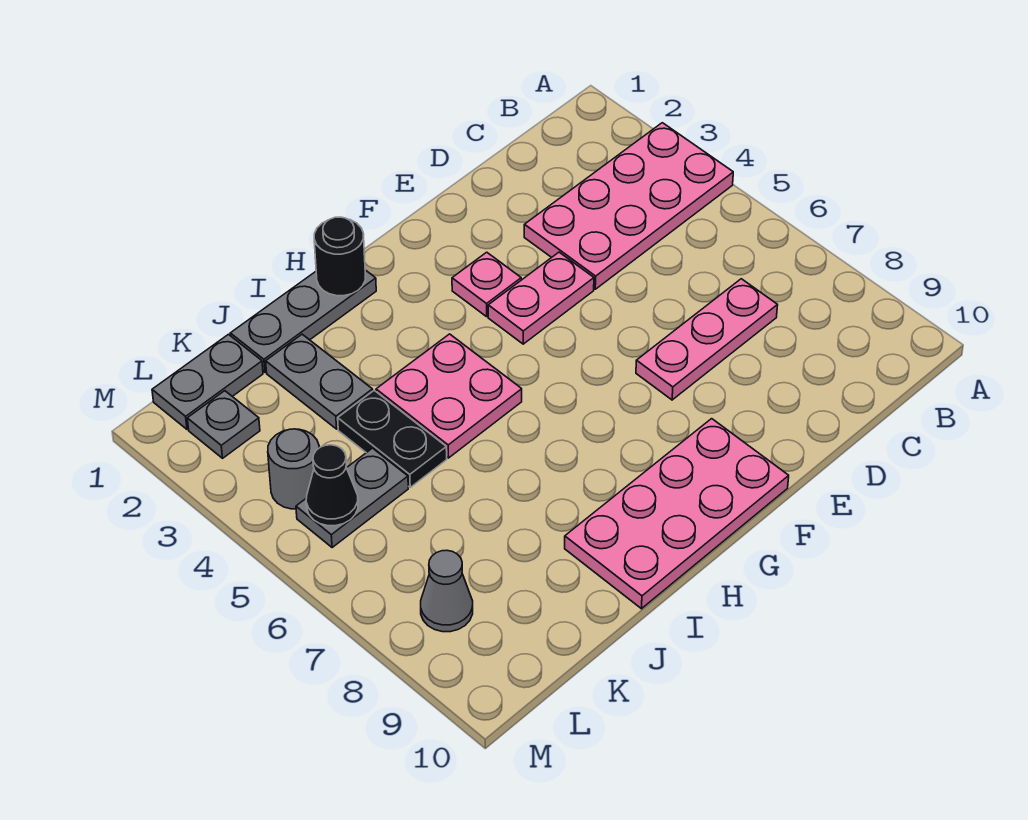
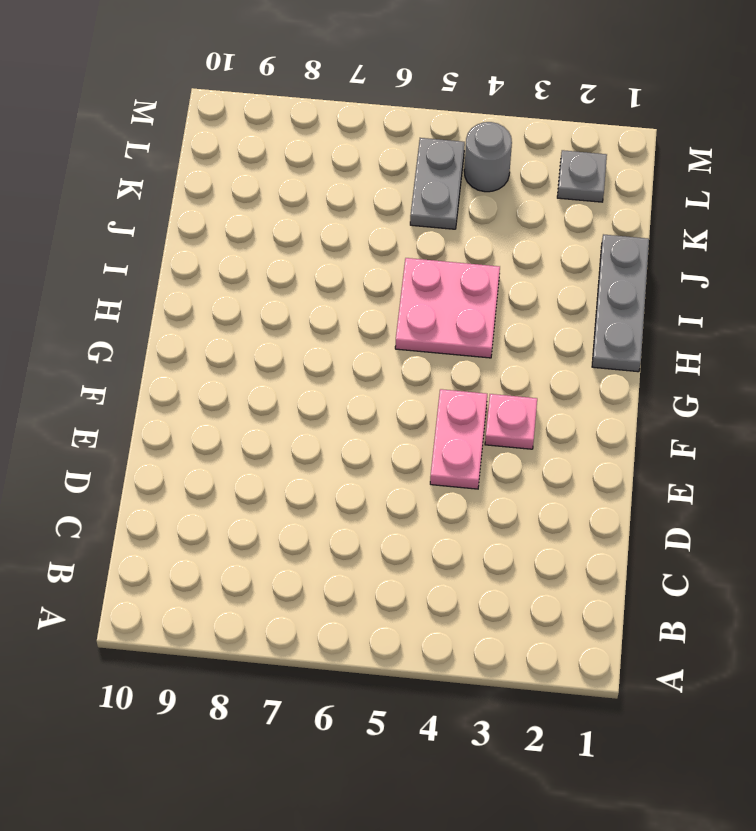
none -> pink plate A3:D4 level 1
none -> pink plate C7:E7 level 1
none -> pink plate F9:I10 level 1

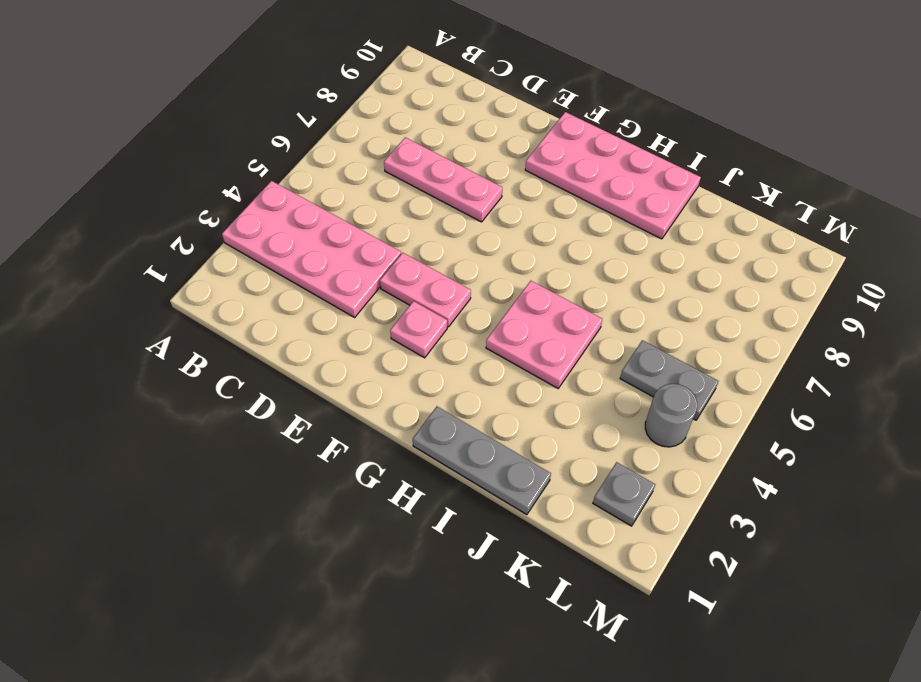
none -> grey plate J2:J3 level 1
none -> black plate J4:J5 level 1
none -> grey plate K1:L1 level 1

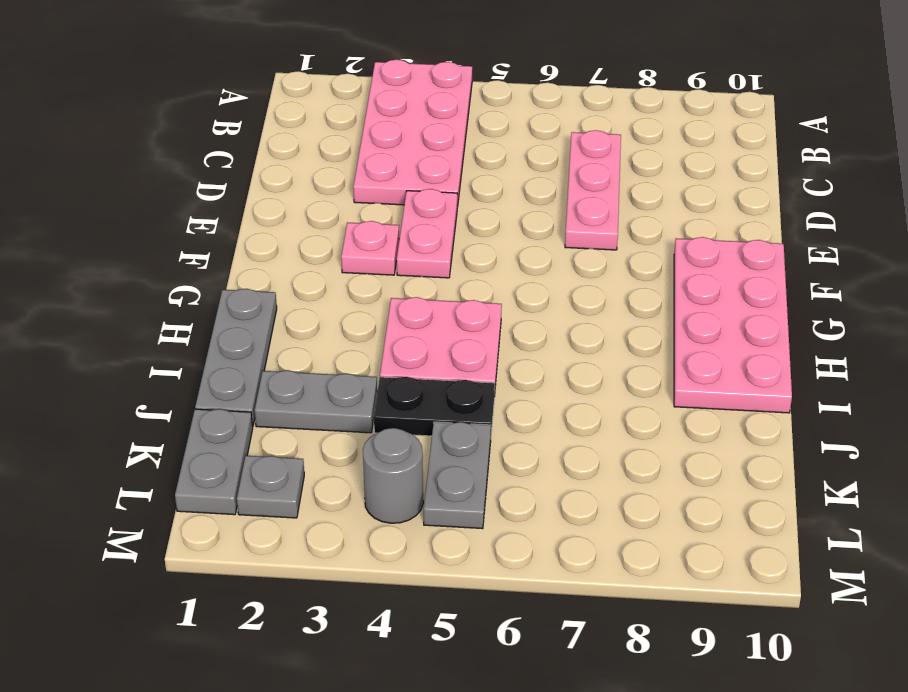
none -> grey cone L8 level 1
none -> black round brick H1 level 2
none -> black cone L5 level 2

